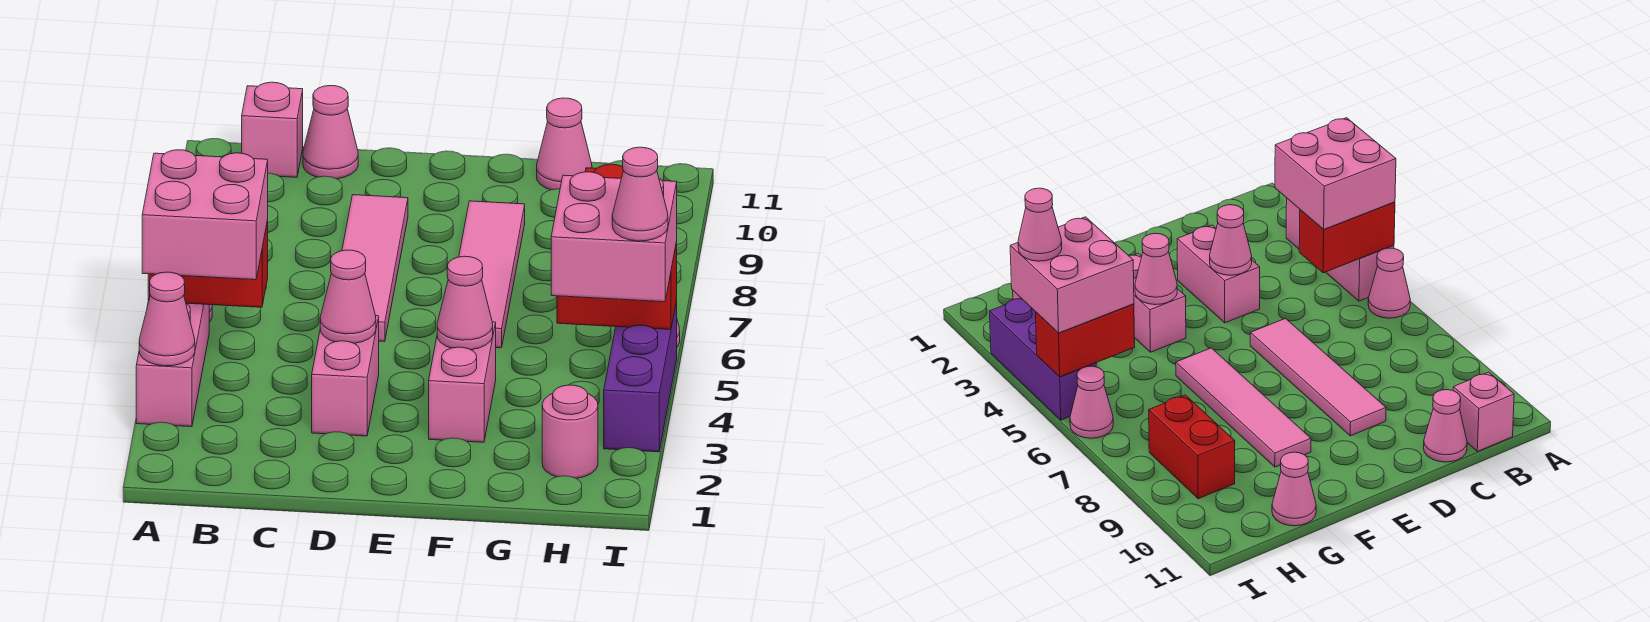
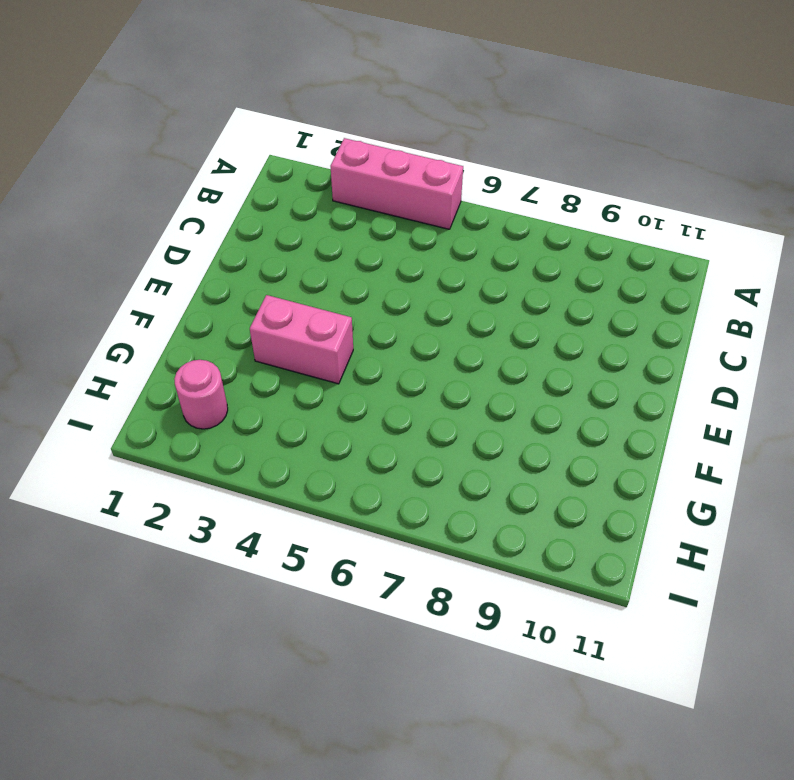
none -> pink cone A6 level 1
none -> pink brick B11 level 1
none -> pink cone C11 level 1

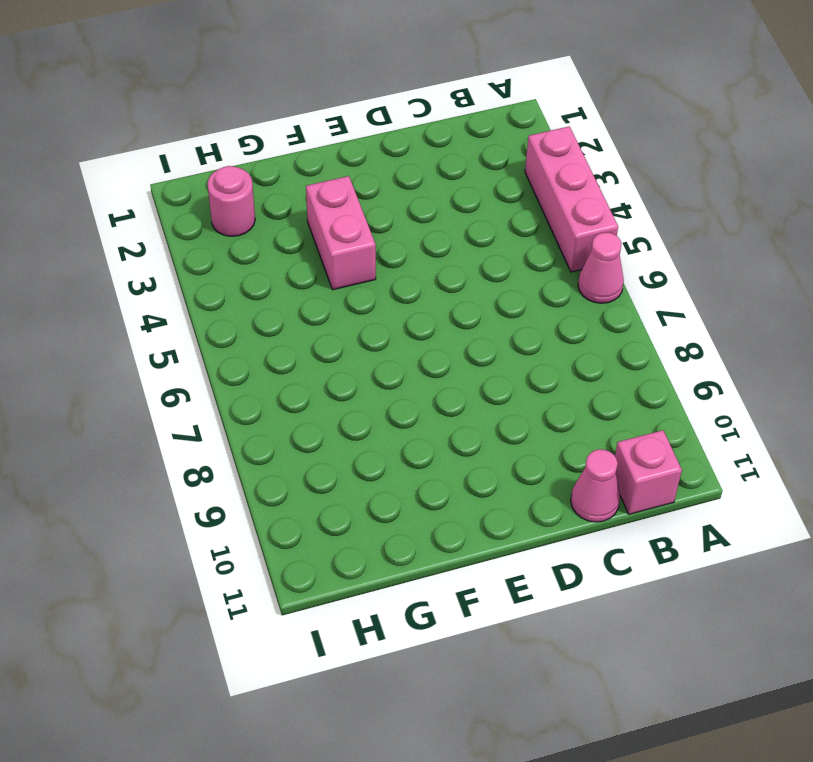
none -> pink brick D3:D4 level 1
none -> pink tile D6:D9 level 1
none -> pink tile F6:F9 level 1

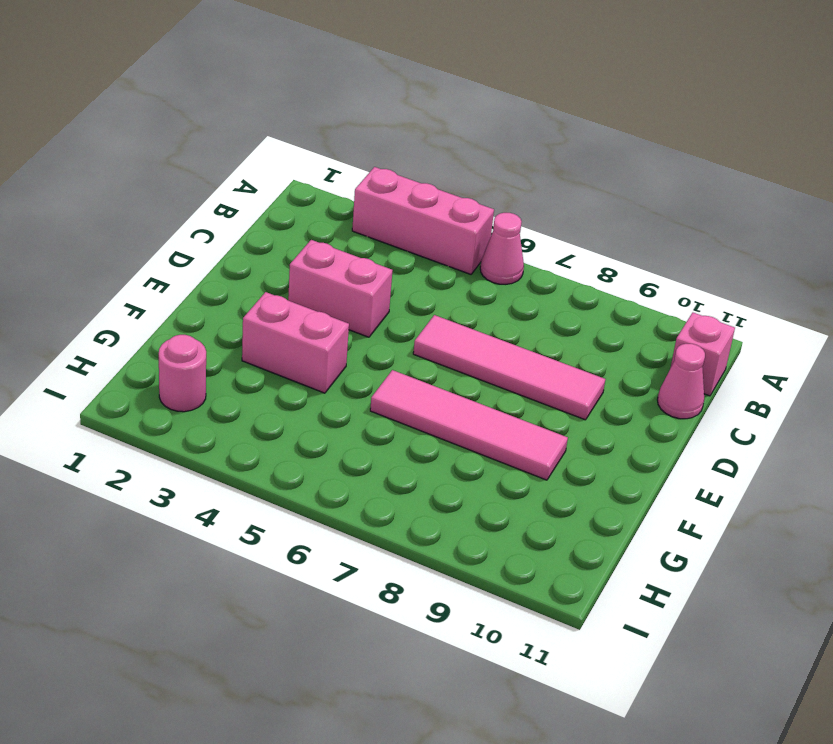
none -> pink cone G11 level 1
none -> red brick H8:H9 level 1
none -> purple brick I3:I5 level 1

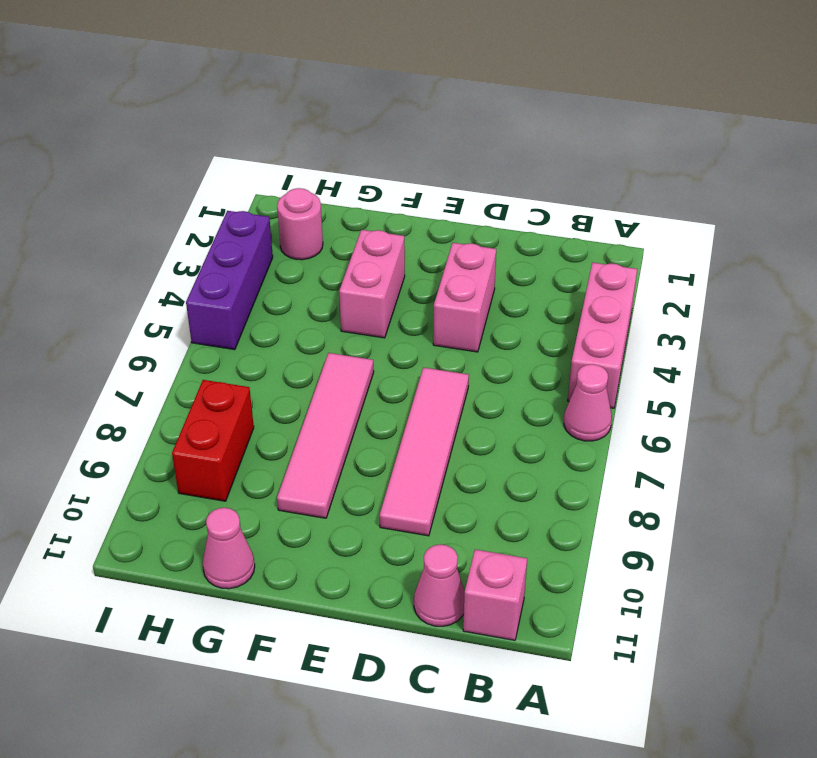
none -> pink cone I6 level 1
none -> pink cone A3 level 2
none -> red brick A5:B5 level 2

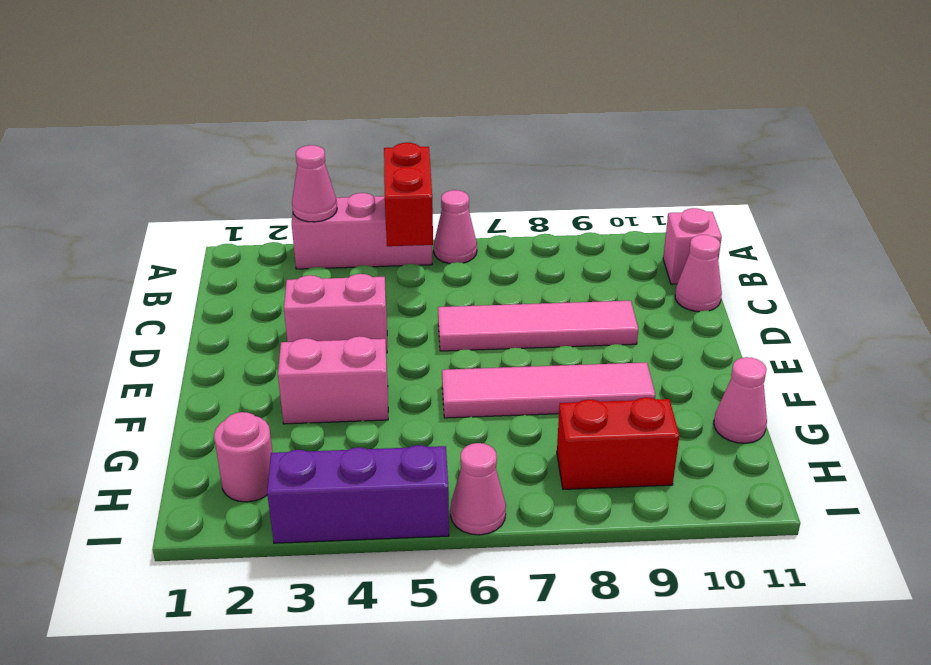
none -> pink cone D4 level 2
none -> pink cone F4 level 2
none -> red brick H5:I5 level 2

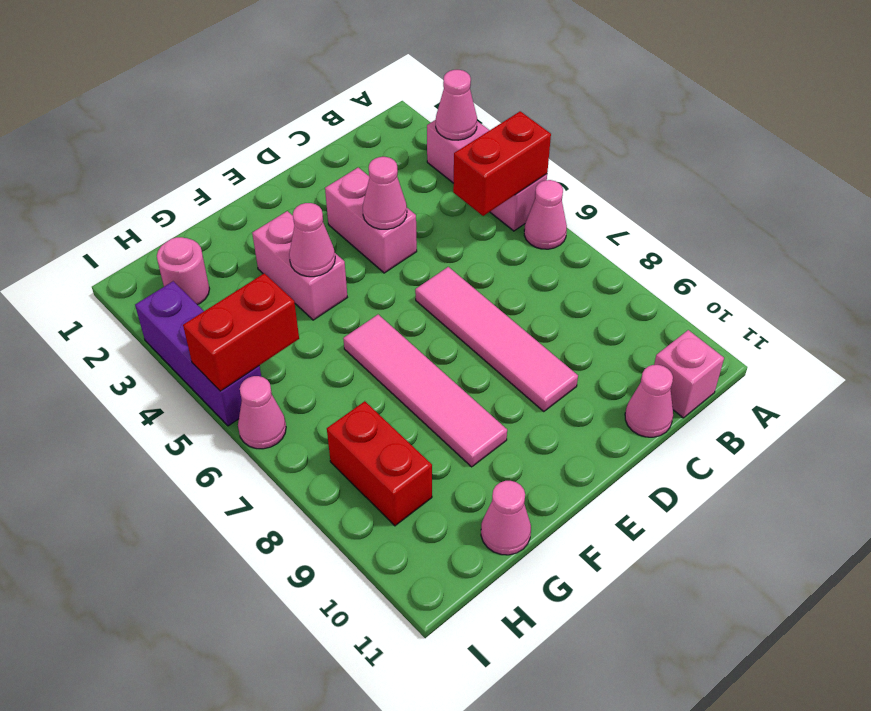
none -> pink brick A4:B5 level 3
none -> pink brick H4:I5 level 3
none -> pink cone I4 level 4

